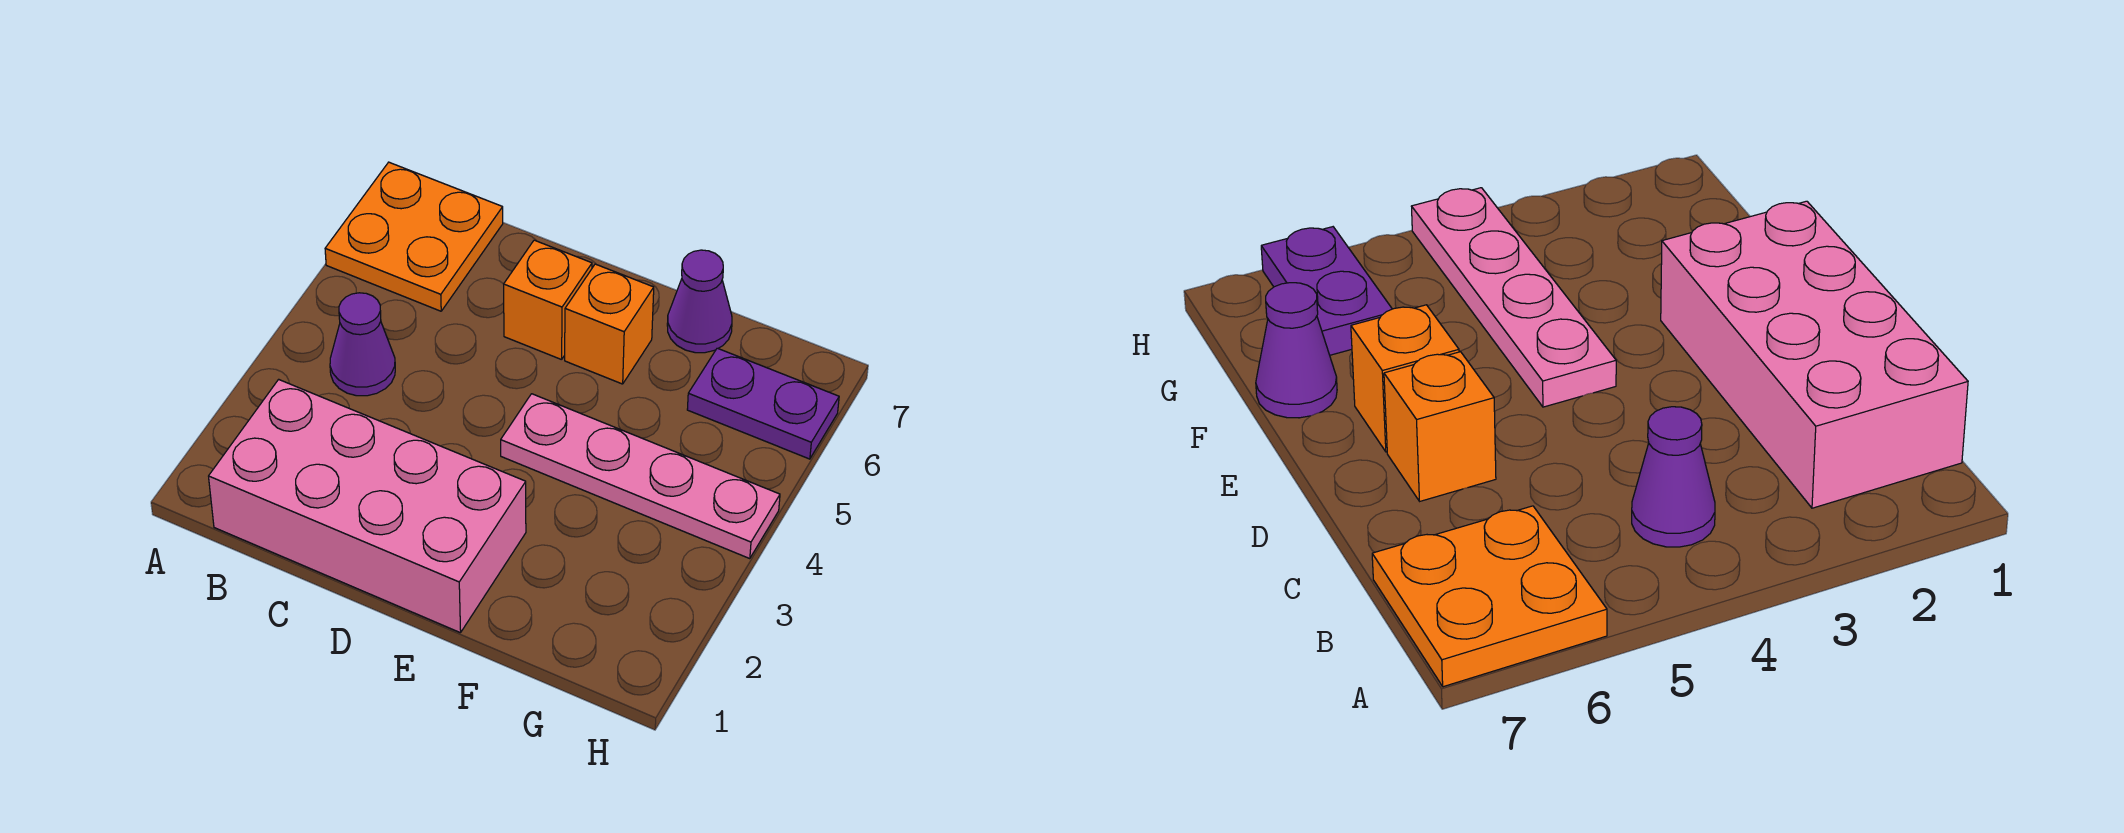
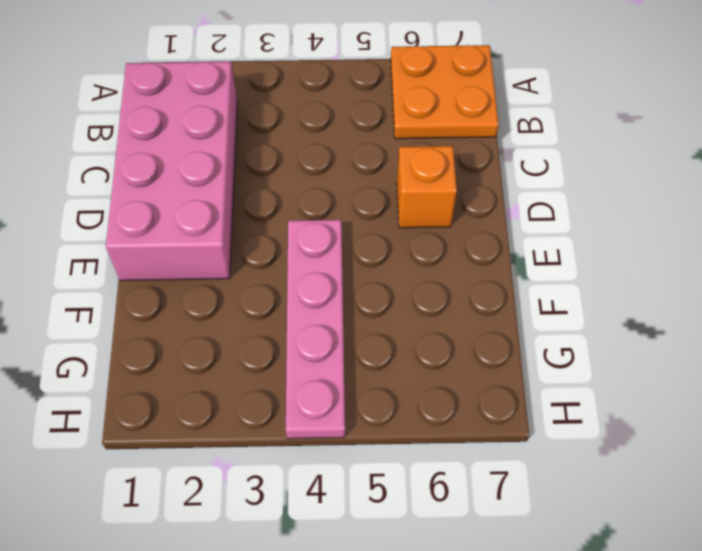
none -> purple cone B4 level 1
none -> orange brick E6 level 1

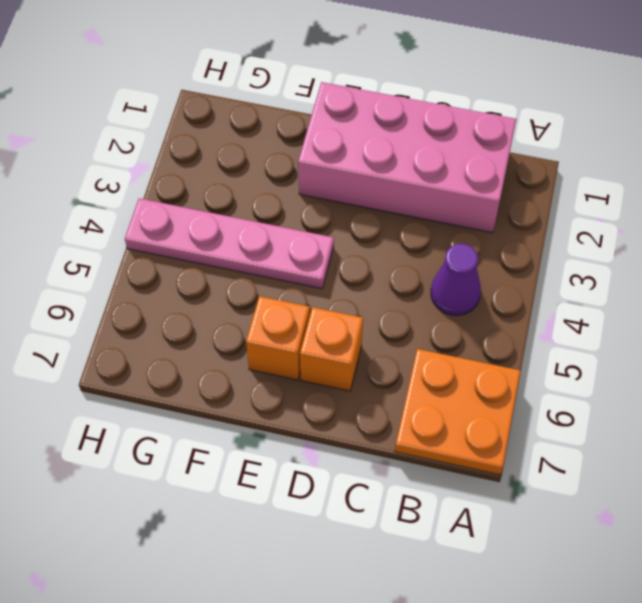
none -> purple cone F7 level 1
none -> purple plate G6:H6 level 1

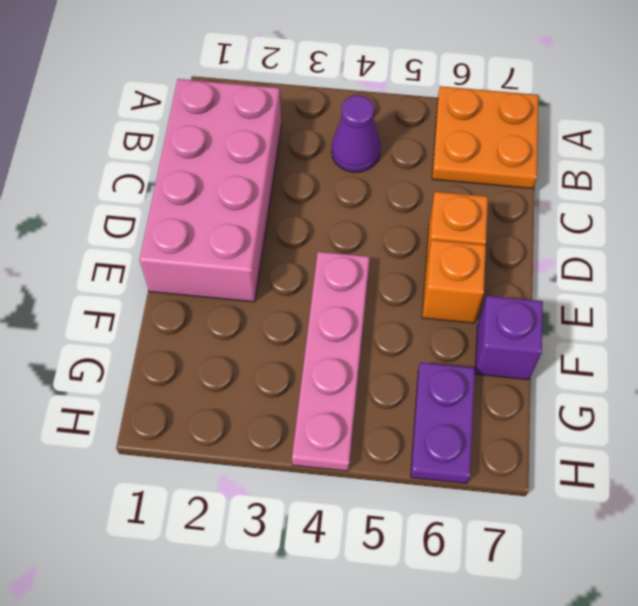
purple brick F7 level 1 -> purple cone F7 level 1

